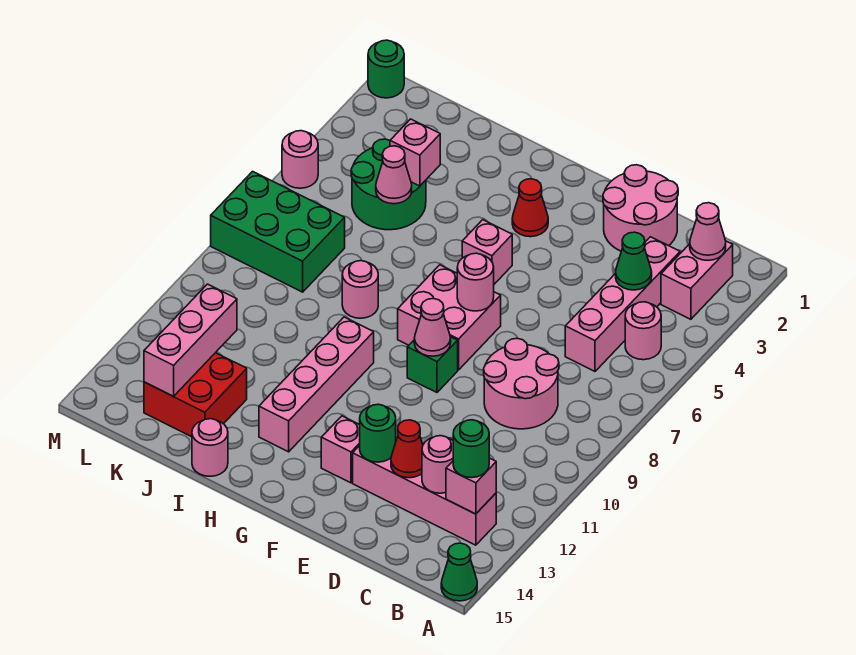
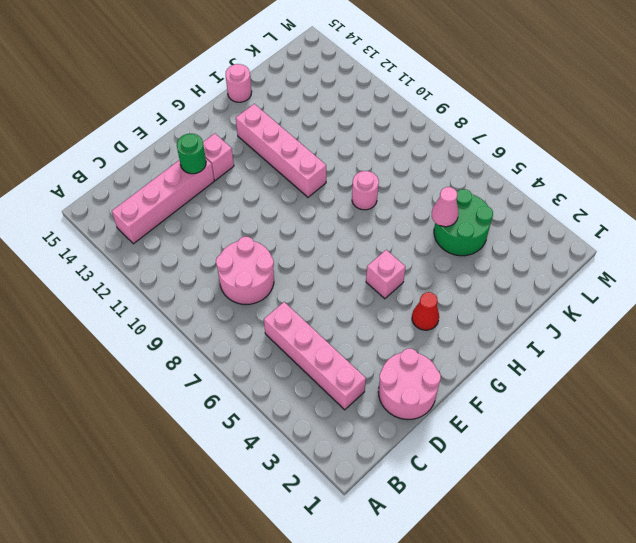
none -> green cone A15 level 1
none -> pink brick B2:B3 level 1
none -> pink round brick B5 level 1
none -> pink brick F7:G8 level 1

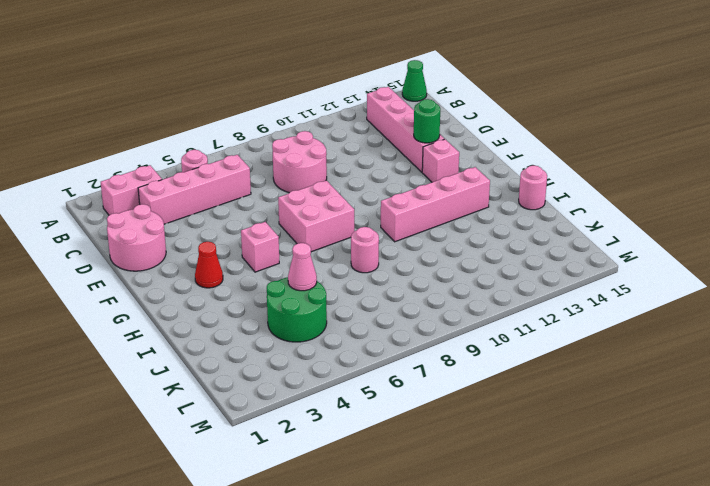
none -> green brick F9 level 1
none -> red brick J13:K14 level 1
none -> green brick K7:M8 level 1
none -> green round brick M1 level 1

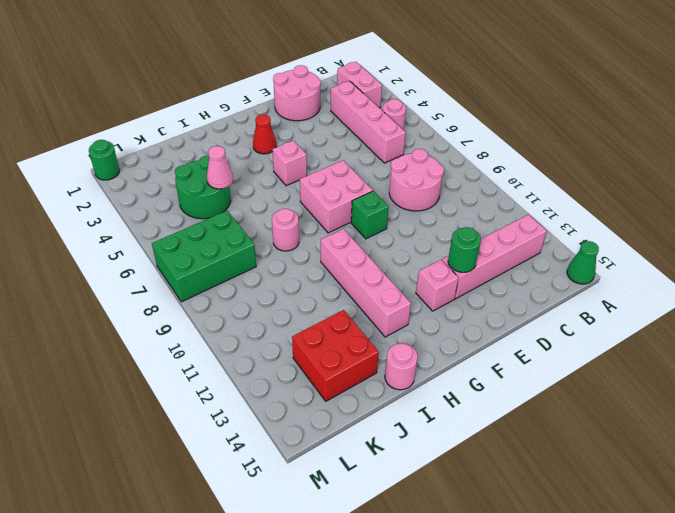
none -> pink round brick M5 level 1
none -> pink cone B2 level 2
none -> pink brick B13 level 2
none -> green cone C4 level 2

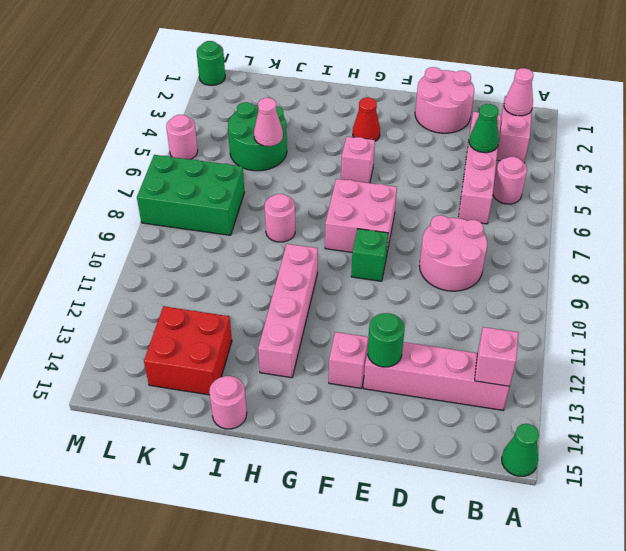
none -> pink round brick C13 level 2
none -> red cone D13 level 2
none -> pink round brick F7 level 2
none -> pink cone F9 level 2

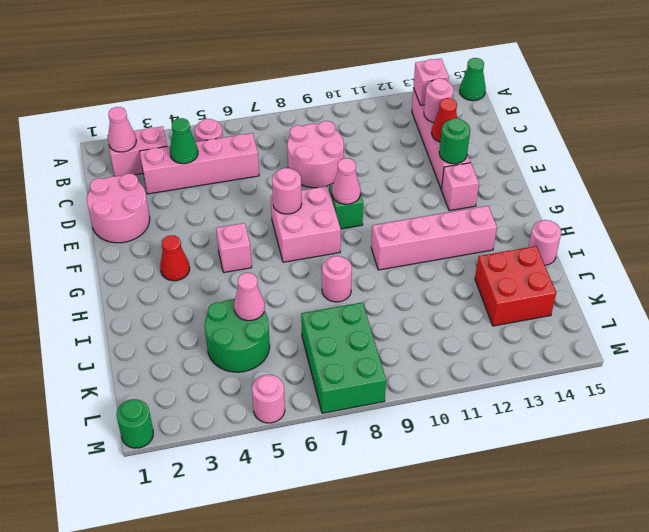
none -> pink brick J4 level 2
none -> pink brick K12:K14 level 2
none -> green round brick B13 level 3

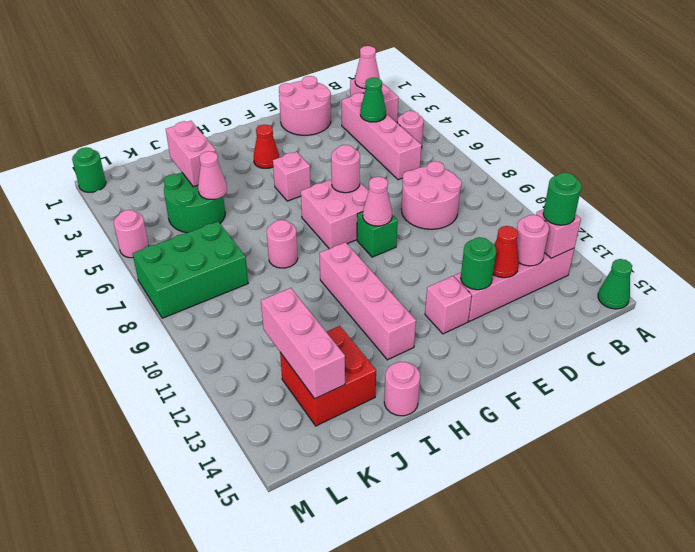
pink brick J3:J4 level 2 -> pink brick J4 level 2

